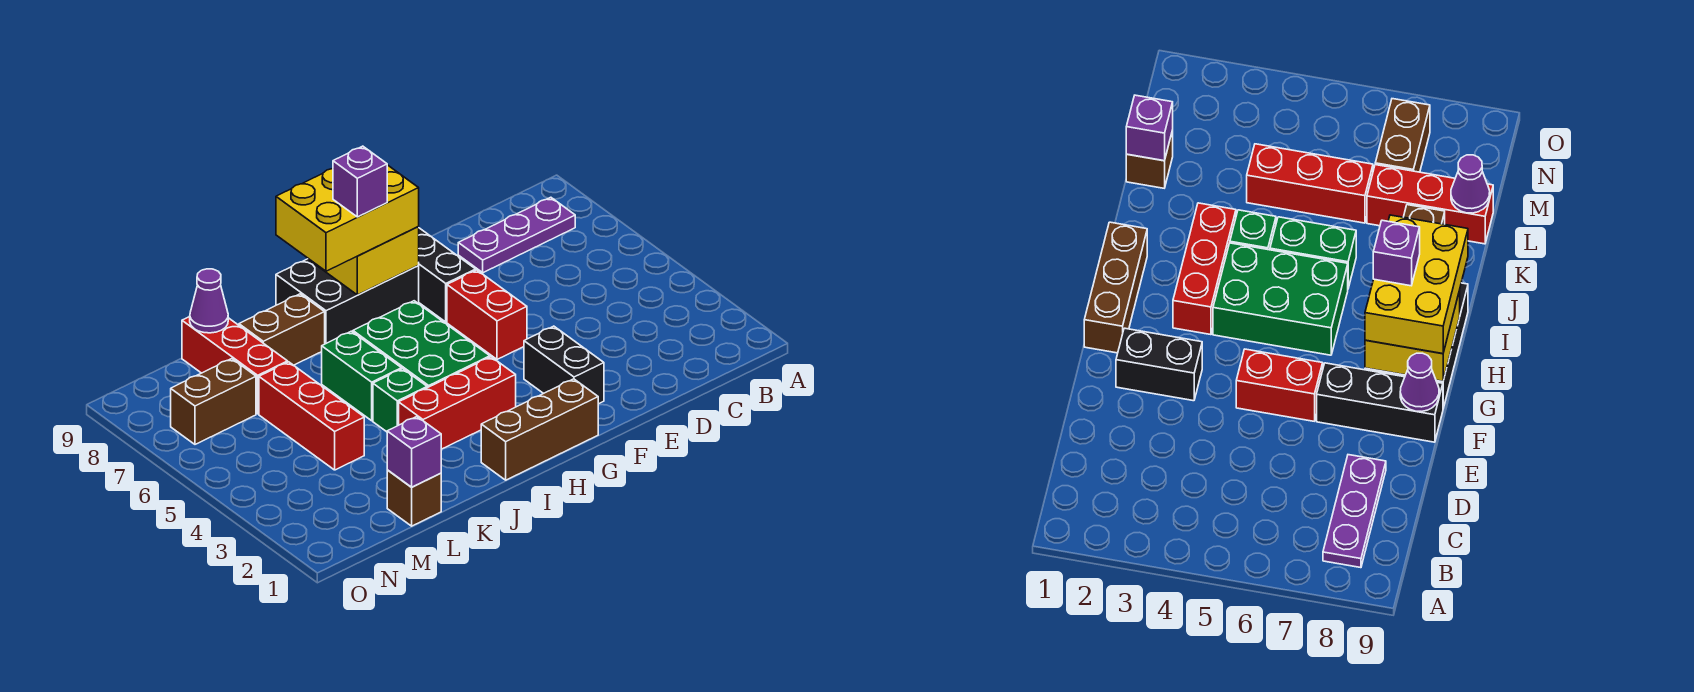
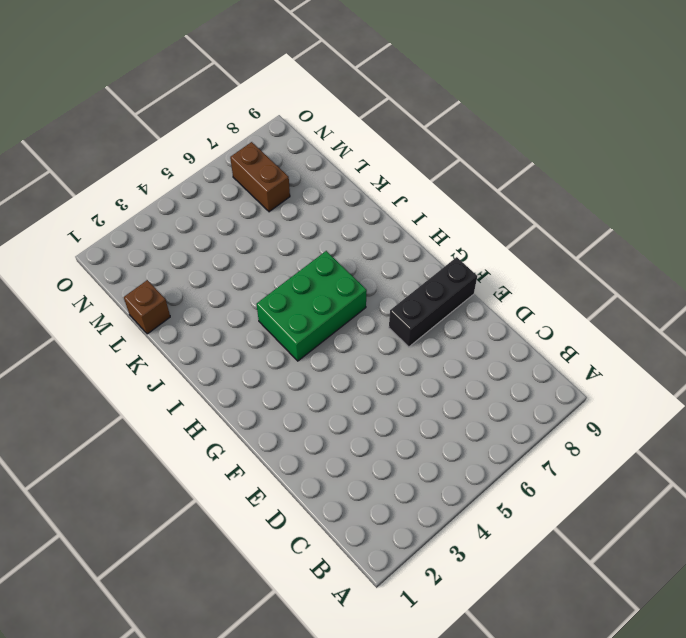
none -> purple plate B8:D8 level 1
none -> black brick F2:F3 level 1
none -> red brick F5:F6 level 1

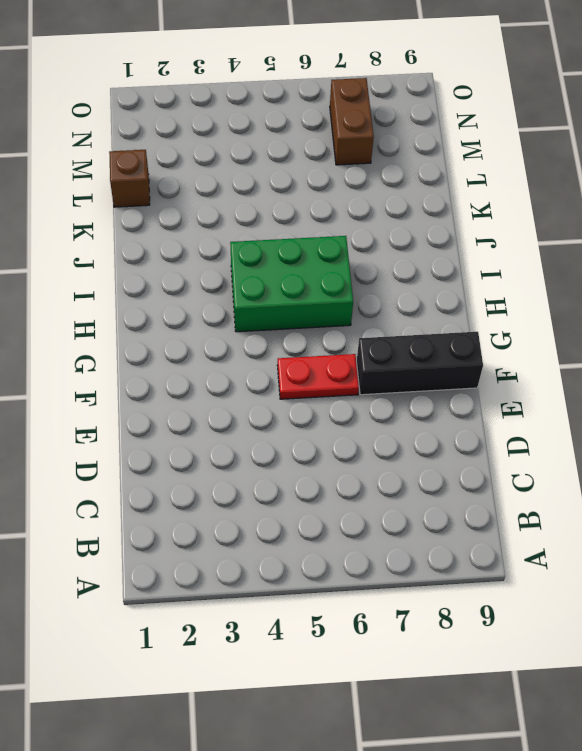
red plate F5:F6 level 1 -> red brick F5:F6 level 1
none -> purple plate B8:D8 level 1
none -> black brick F2:F3 level 1
none -> brown brick G1:I1 level 1

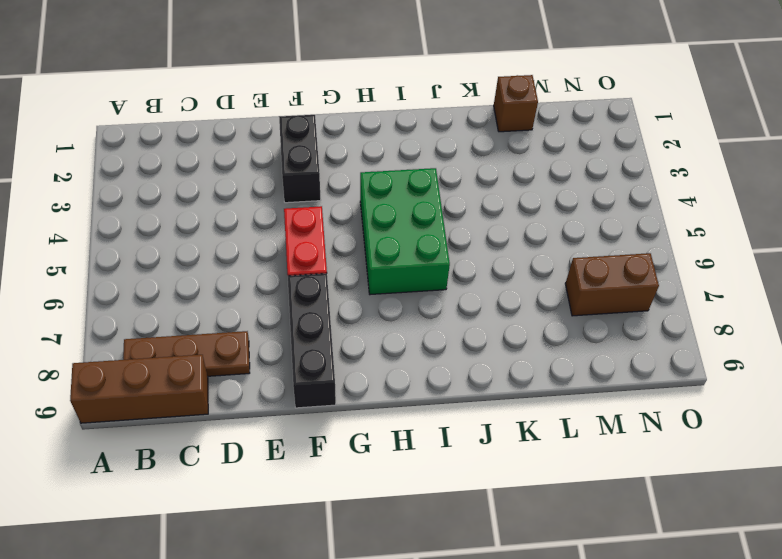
brown brick A9:C9 level 1 -> brown brick G1:I1 level 1
brown plate B8:D8 level 1 -> purple plate B8:D8 level 1
none -> black brick G8:I9 level 1
none -> red brick H3:J3 level 1
none -> green brick J4 level 1

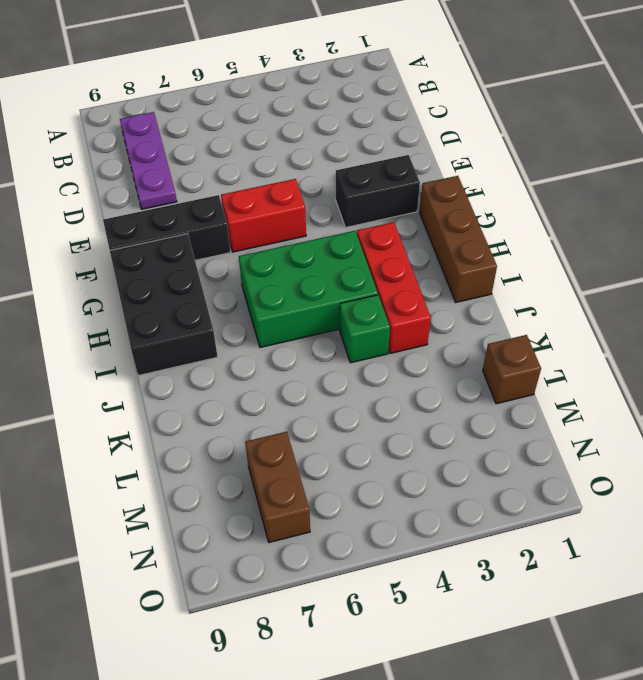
none -> green brick J5:J6 level 1
none -> brown brick J8:K8 level 1
none -> red brick L4:L6 level 1

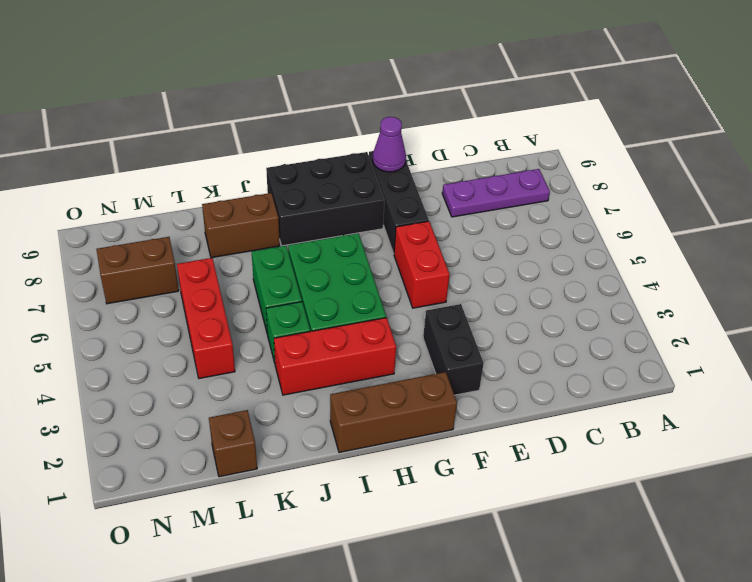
none -> red brick L7:L9 level 1
none -> yellow brick G8:H9 level 2
none -> purple brick L1 level 2

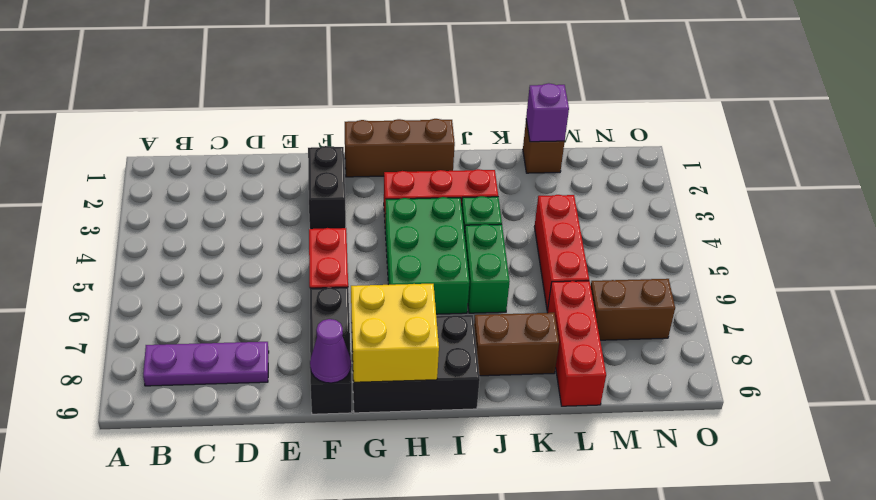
none -> purple cone L9 level 2
none -> yellow brick G8:I9 level 3
none -> purple brick H8 level 4

